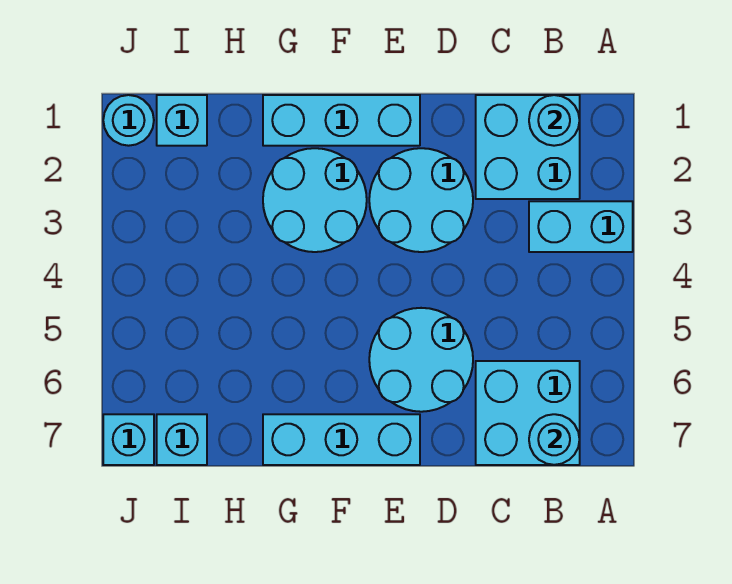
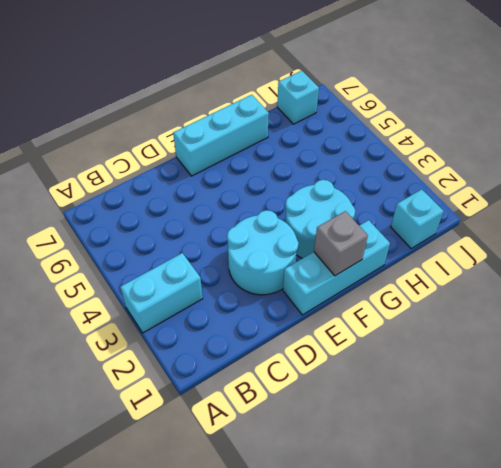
grey brick F1 level 2 -> none
none -> cyan brick B1:C2 level 1
none -> cyan brick B6:C7 level 1
none -> cyan round brick D5:E6 level 1

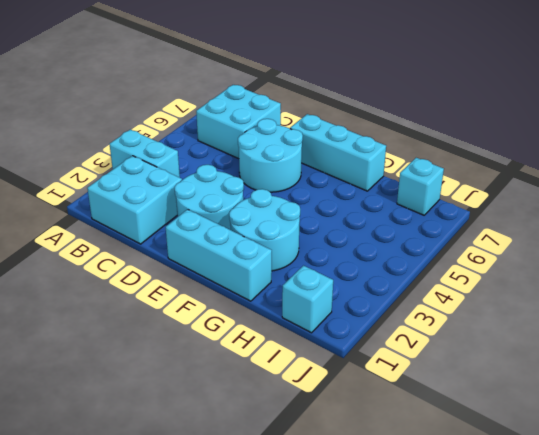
none -> cyan round brick J1 level 1
none -> cyan brick J7 level 1
none -> cyan round brick B1 level 2

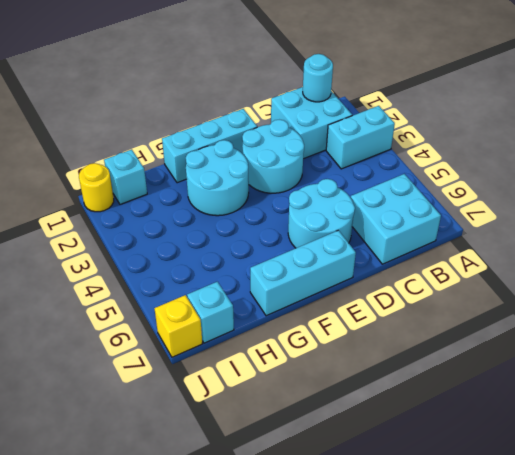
yellow round brick J1 level 1 -> cyan round brick J1 level 1
yellow brick J7 level 1 -> cyan brick J7 level 1
none -> cyan round brick B7 level 2

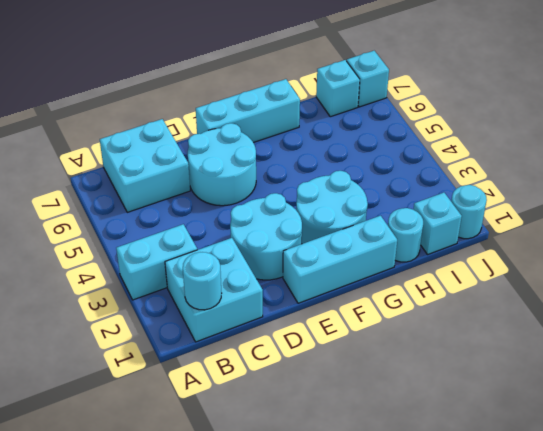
cyan round brick H1 level 1 -> cyan round brick B7 level 2

